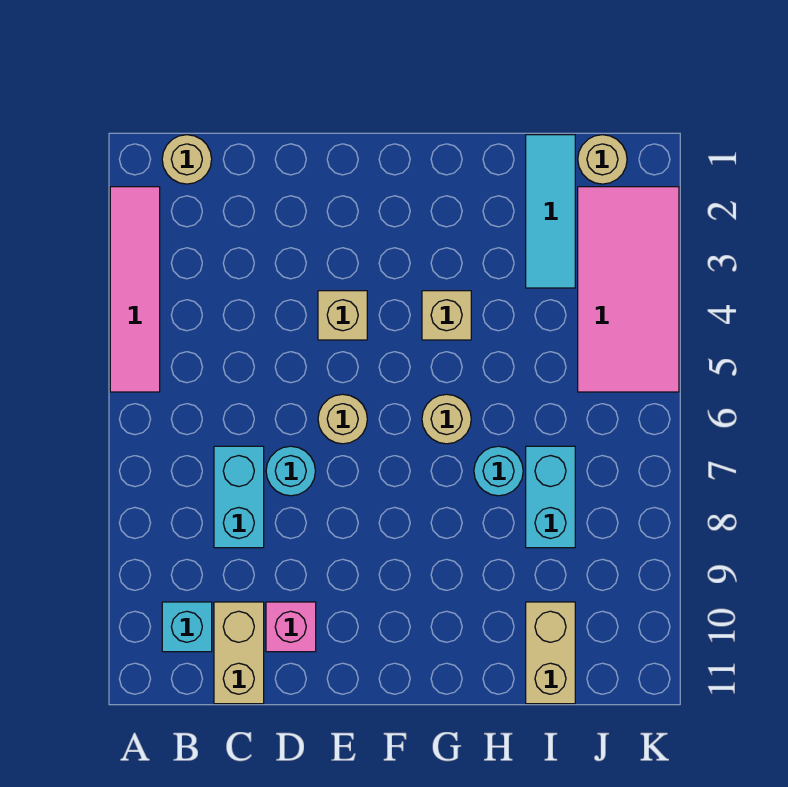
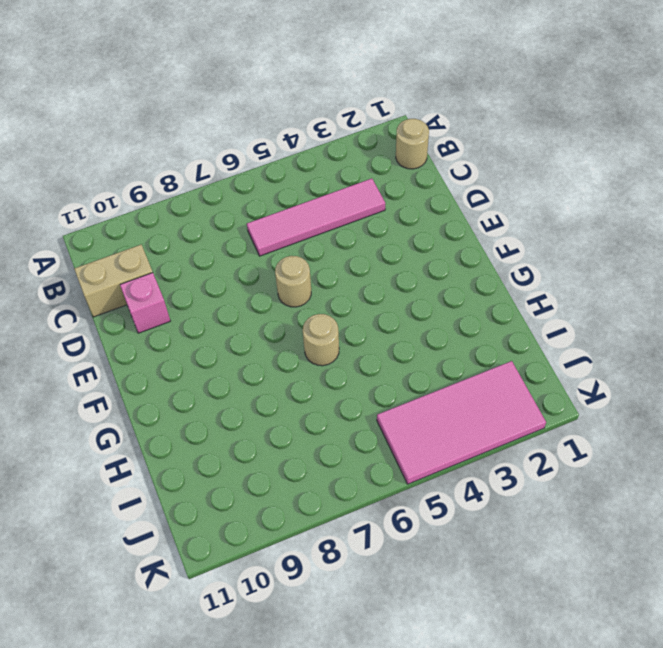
pink tile C3:C6 level 1 -> pink tile A2:A5 level 1
none -> cyan brick B10 level 1
none -> cyan brick C7:C8 level 1
none -> cyan round brick D7 level 1

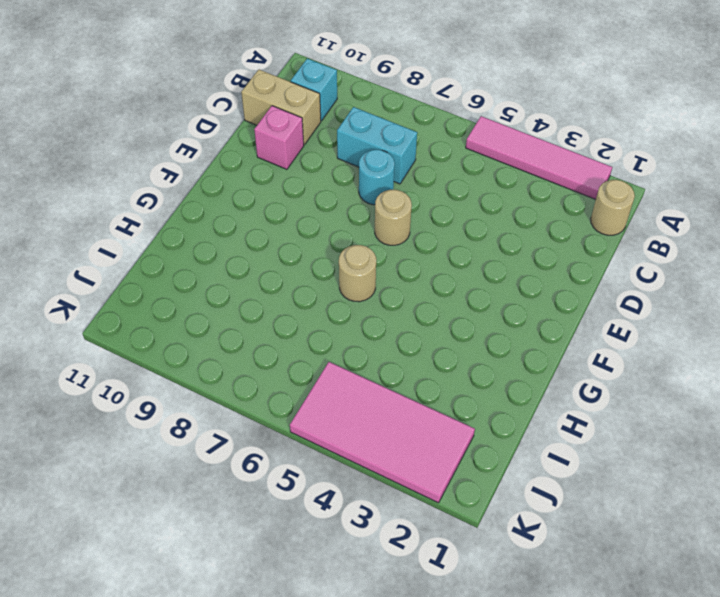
none -> tan brick E4 level 1
none -> tan brick G4 level 1
none -> cyan round brick H7 level 1

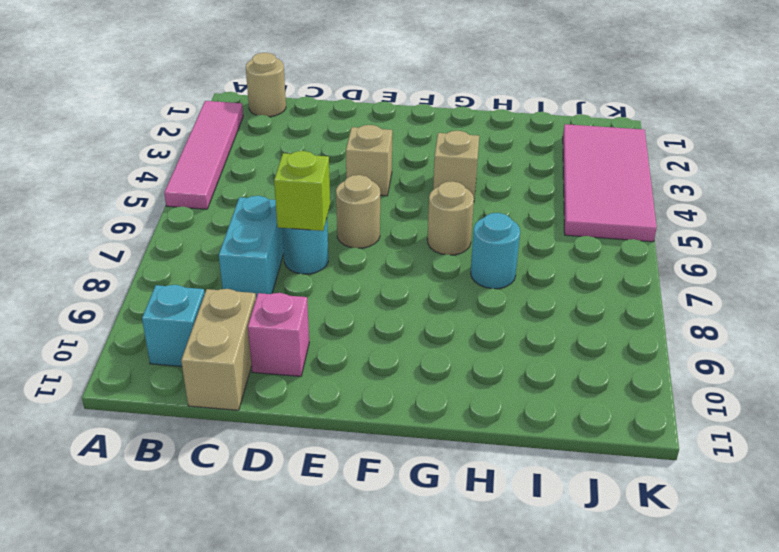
lime brick D7 level 2 -> none
none -> cyan tile I1:I3 level 1
none -> cyan brick I7:I8 level 1
none -> tan brick I10:I11 level 1

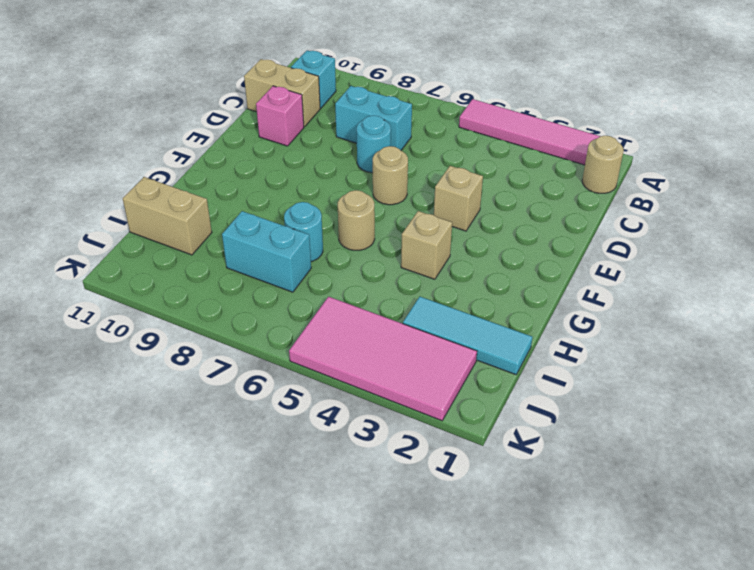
none -> tan round brick J1 level 1

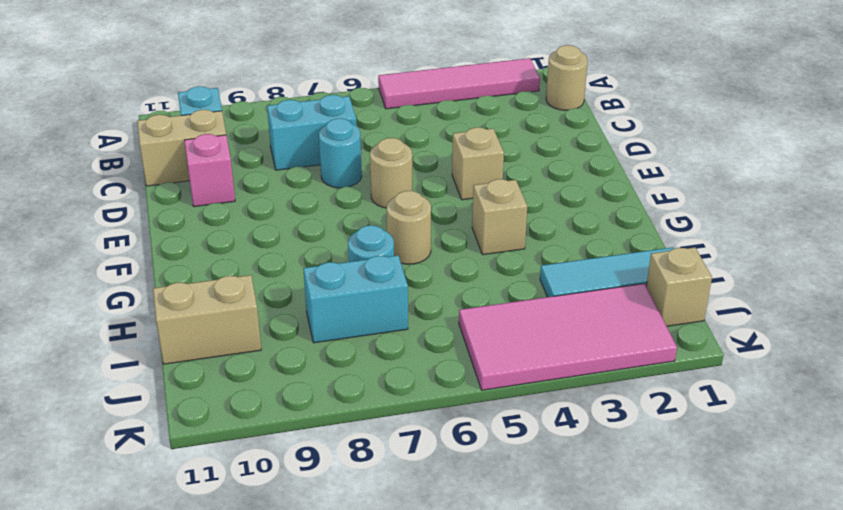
tan brick J1 level 1 -> tan round brick J1 level 1

